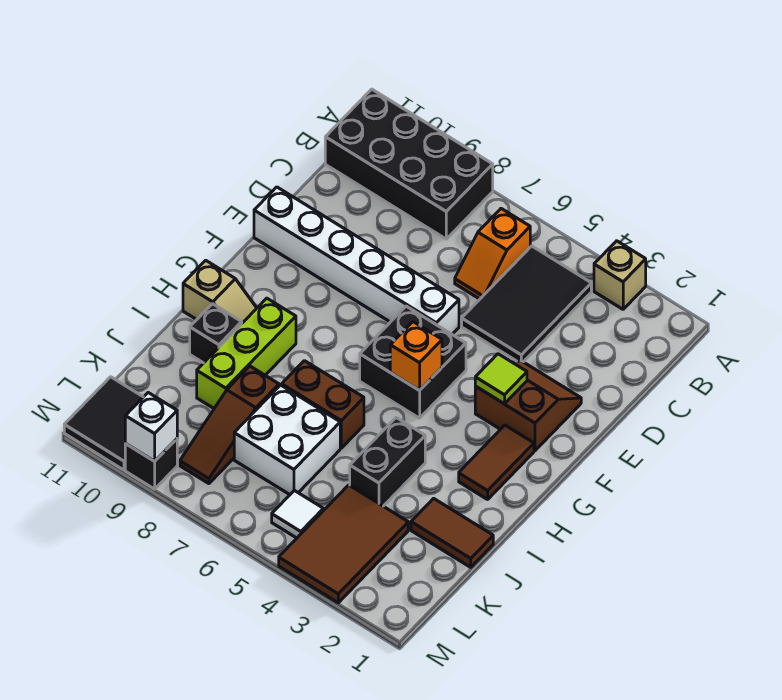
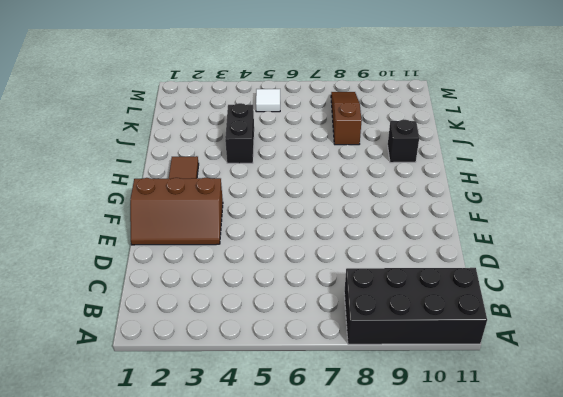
brown slope E1:F3 level 1 top F -> brown slope E2:F3 level 1 top F
none -> tan brick A3 level 1
none -> black tile B4:D5 level 1
none -> orange slope B6:C6 level 1 top B

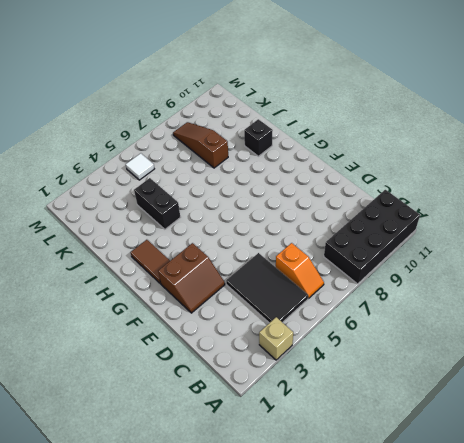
orange slope B6:C6 level 1 top C -> orange slope B6:C6 level 1 top B
none -> white brick E6:E11 level 1
none -> black brick F5:G6 level 1
none -> lime brick H9:J9 level 1

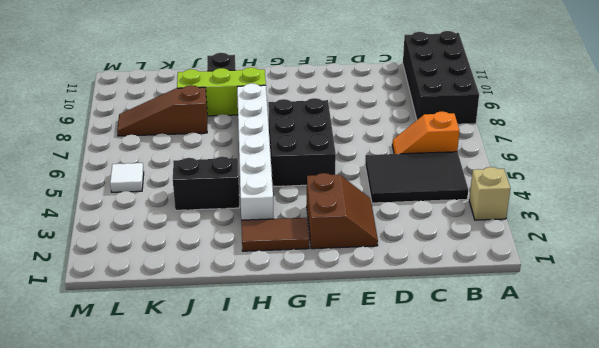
black brick F5:G7 level 1 -> black brick F5:G6 level 1
white brick H3:H8 level 1 -> white brick E6:E11 level 1
none -> tan slope H10:H11 level 1 top 11
none -> brown brick I6:I7 level 1
none -> brown tile J1:J2 level 1

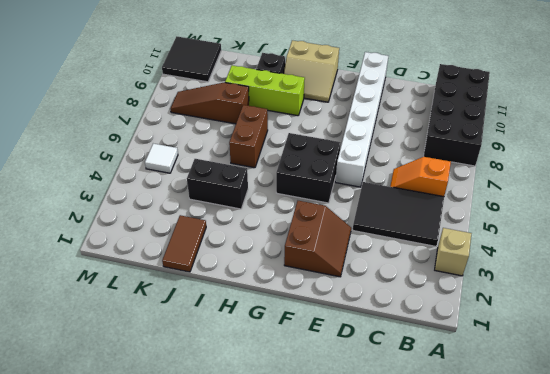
tan slope G10:H11 level 1 top 11 -> tan slope H10:H11 level 1 top 11
none -> brown tile G2:H2 level 1
none -> white brick J6:K7 level 1
none -> brown tile K3:M4 level 1

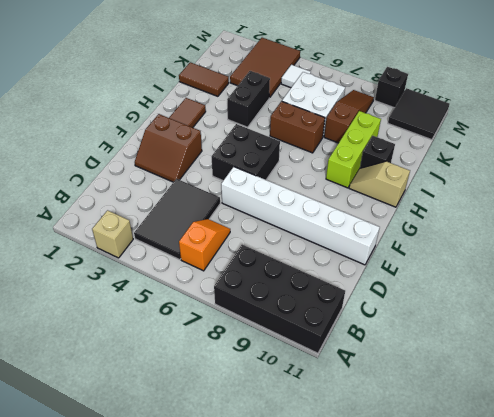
none -> lime tile F3 level 2
none -> orange brick G5 level 2
none -> white brick M9 level 2

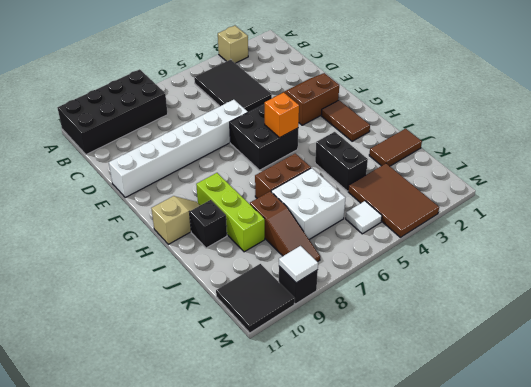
white tile M9 level 2 -> white brick M9 level 2
none -> orange slope B6:C6 level 1 top B
none -> lime tile F3 level 2

